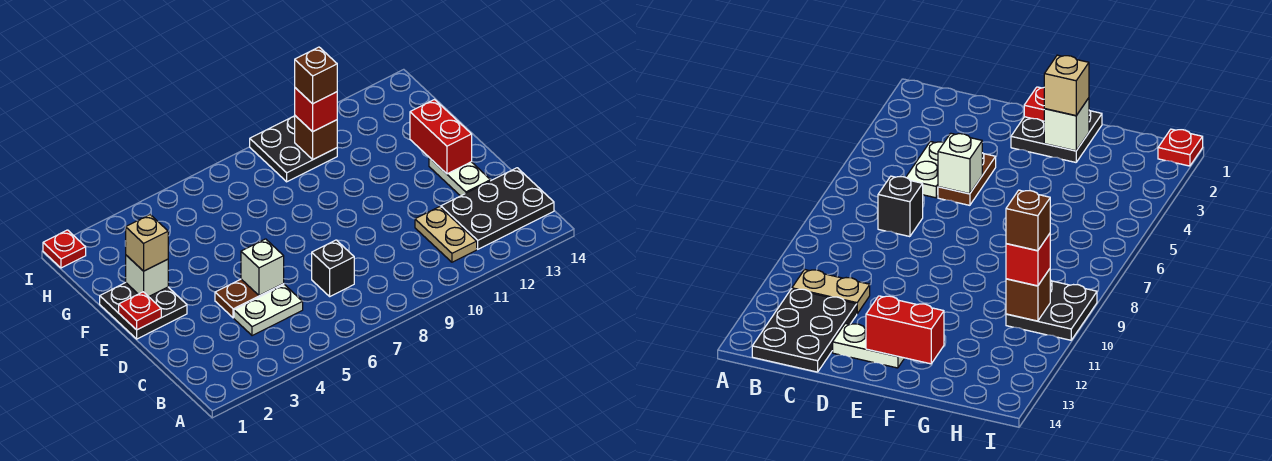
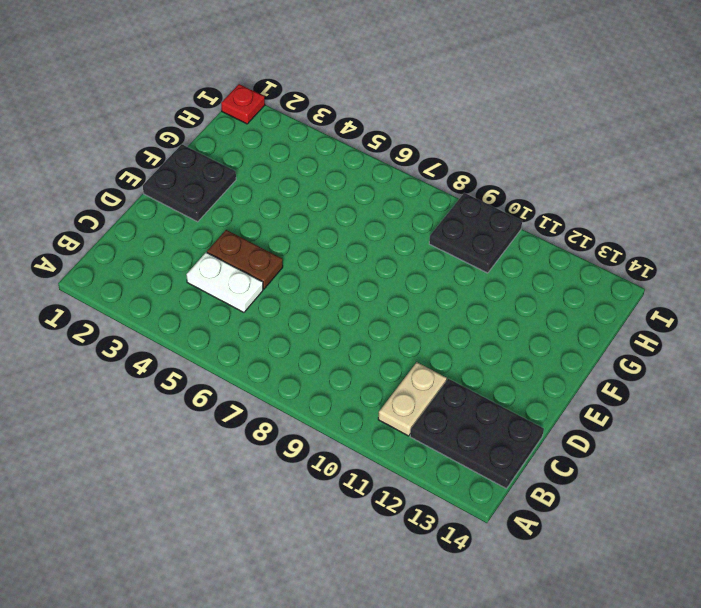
none -> black brick C7 level 1
none -> white plate D13:E13 level 1
none -> white brick D5 level 2

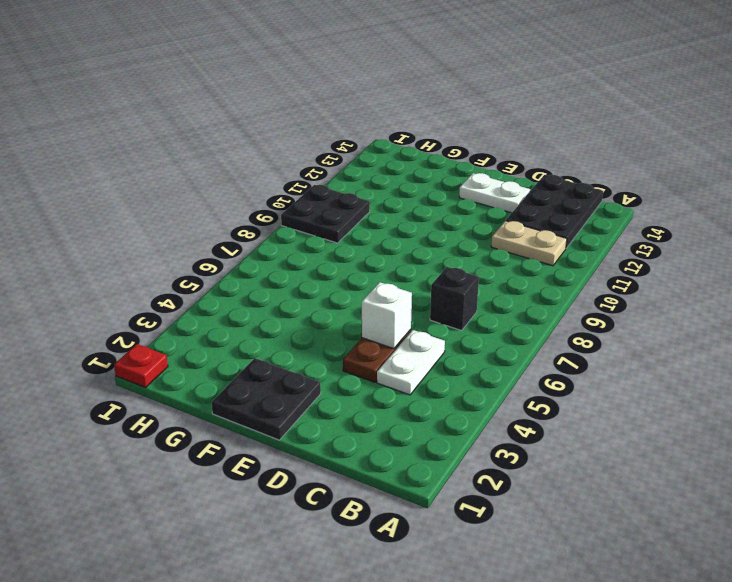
none -> red plate E1 level 2
none -> red brick E13:F13 level 2
none -> white brick F2 level 2

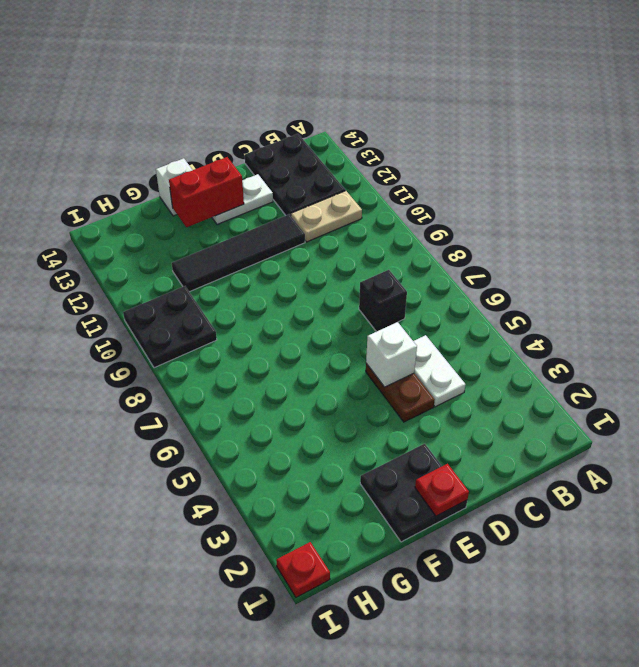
black tile D11:G11 level 1 -> none
white brick F14 level 1 -> white brick F2 level 2
none -> brown brick H10 level 2
none -> tan brick F2 level 3
none -> red brick H10 level 3

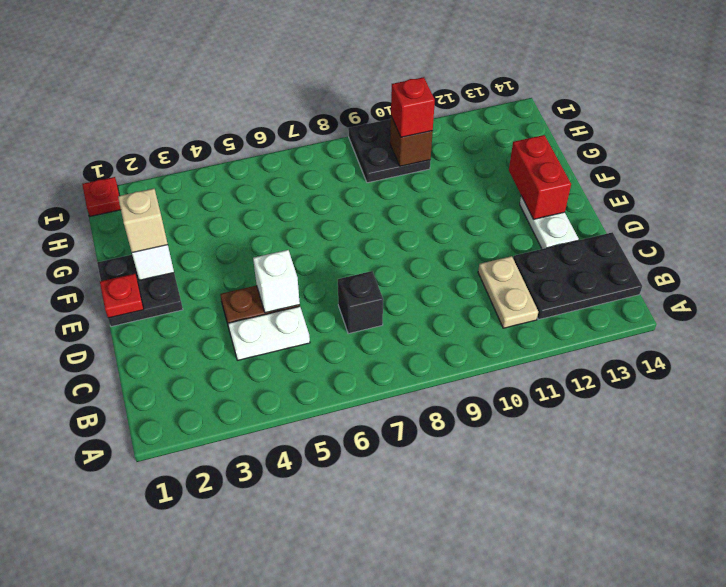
none -> brown brick H10 level 4

